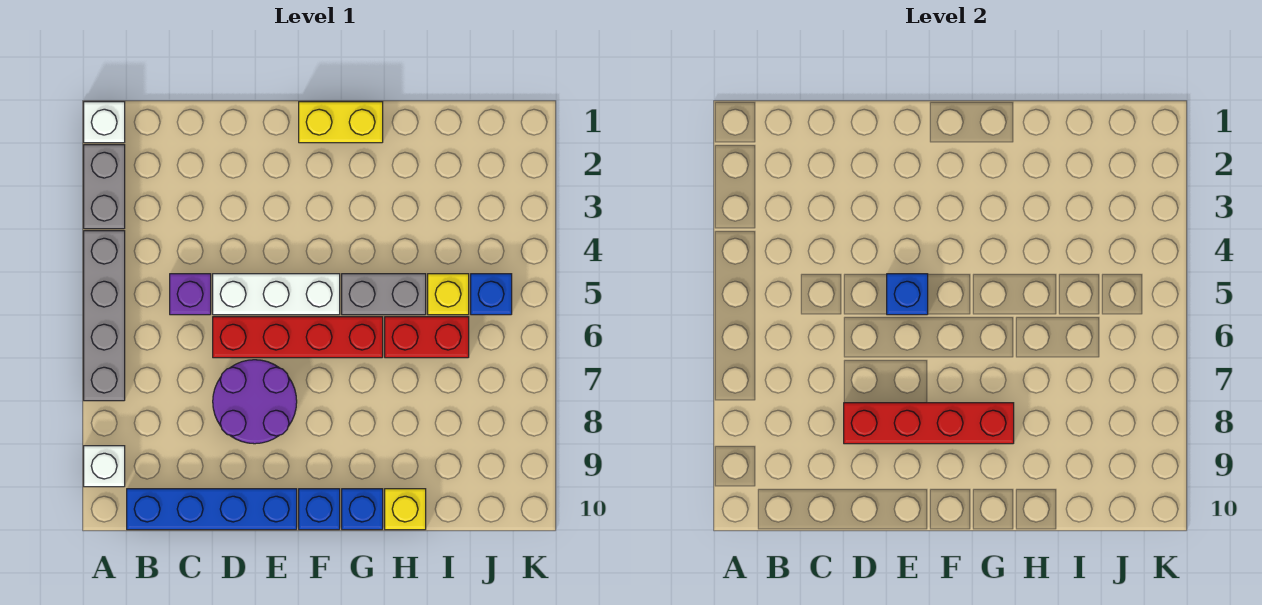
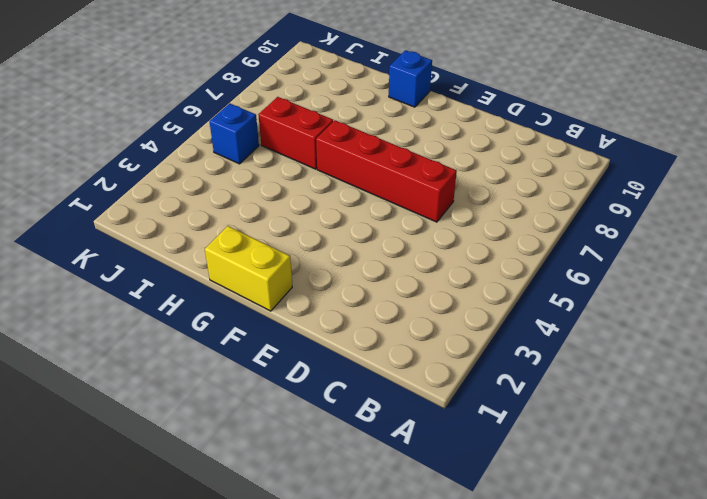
none -> white brick A1 level 1
none -> grey brick A2:A3 level 1
none -> grey brick A4:A7 level 1

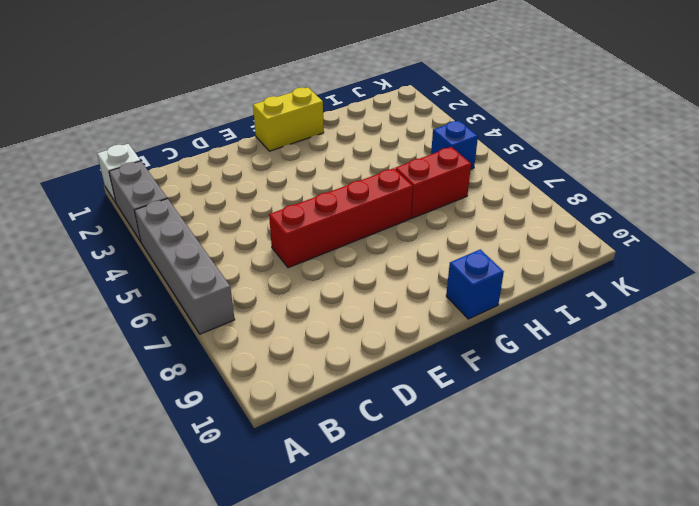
none -> white brick A9 level 1
none -> blue brick B10:E10 level 1
none -> purple brick C5 level 1

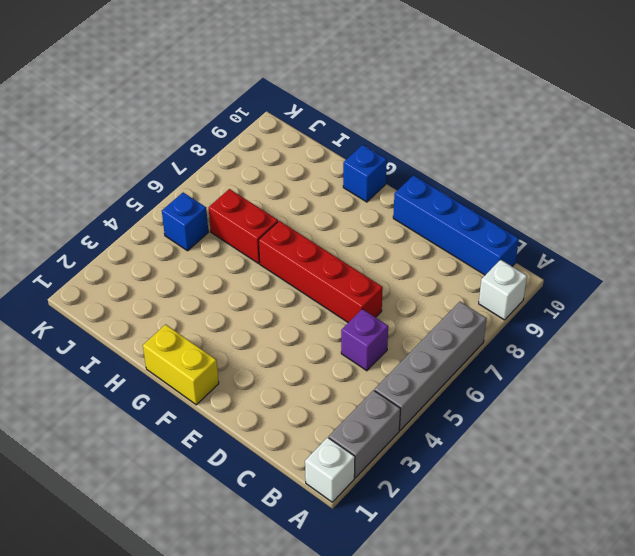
none -> white brick D5:F5 level 1
none -> purple round brick D7:E8 level 1
none -> blue brick F10 level 1

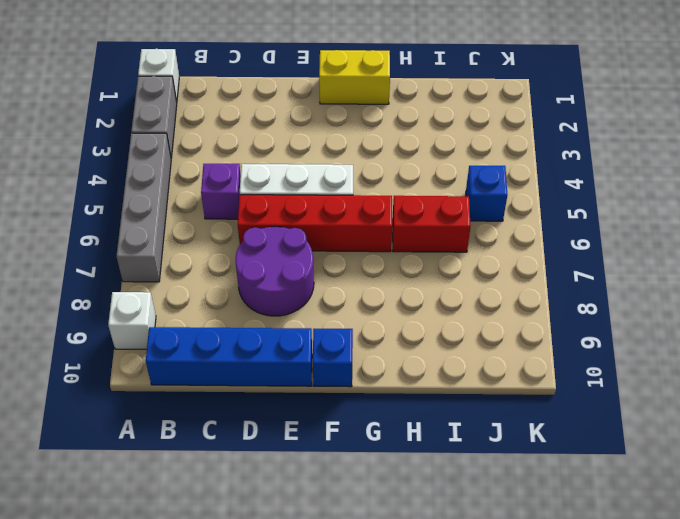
none -> grey brick G5:H5 level 1
none -> blue brick G10 level 1
none -> yellow brick H10 level 1

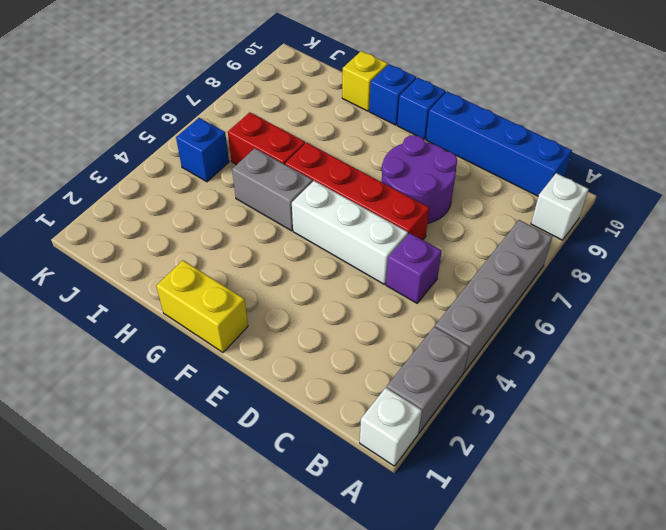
none -> yellow brick I5 level 1
none -> red brick D8:G8 level 2
none -> blue brick E5 level 2

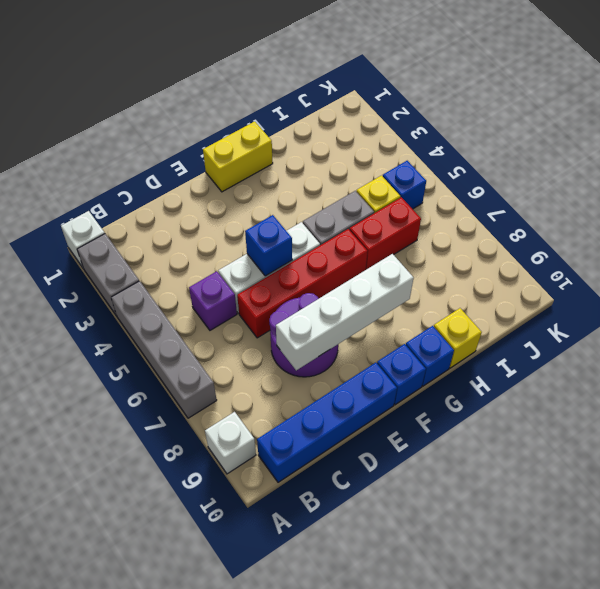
white brick D8:G8 level 2 -> red brick D8:G8 level 2

